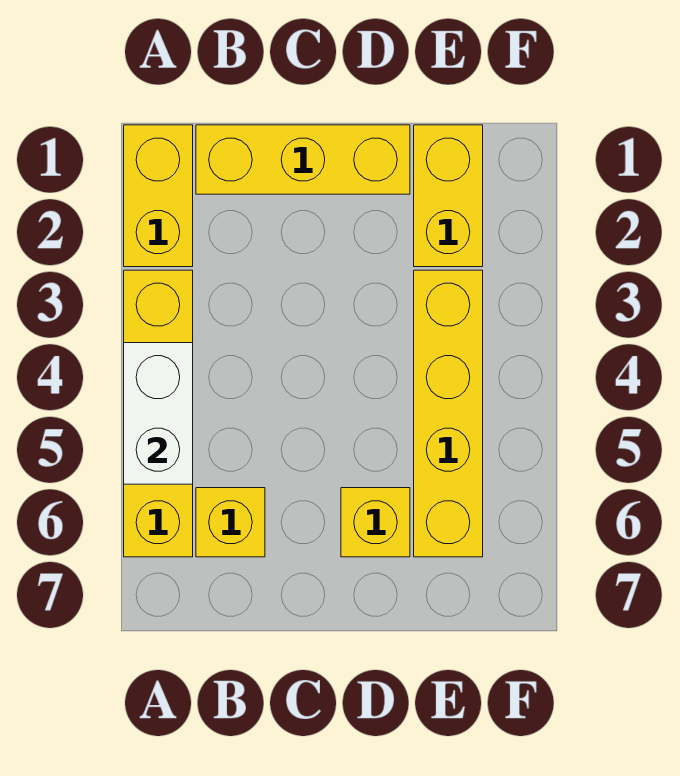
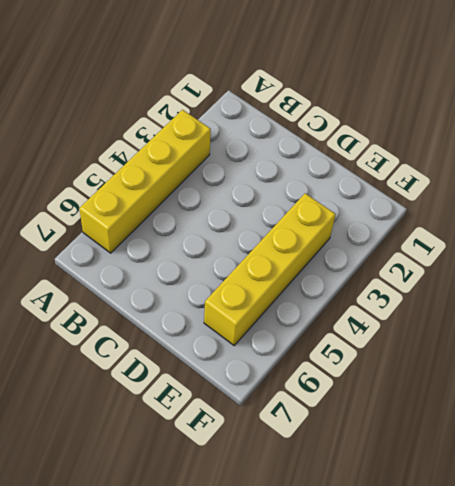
none -> yellow brick A1:A2 level 1
none -> yellow brick B1:D1 level 1

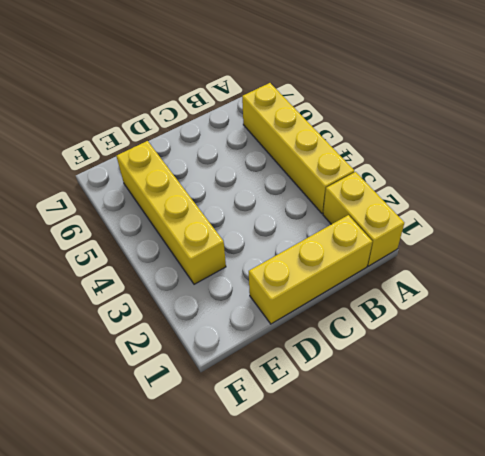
none -> yellow brick B6 level 1
none -> yellow brick D6 level 1

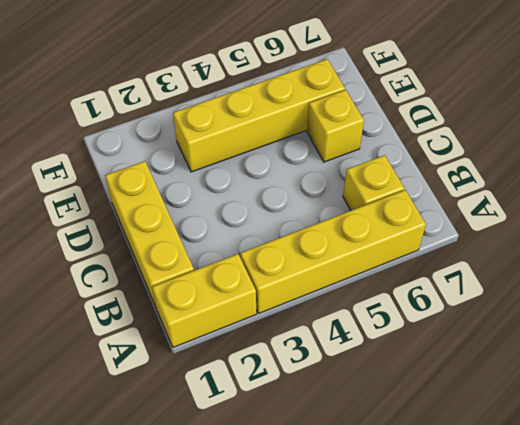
none -> yellow brick E1:E2 level 1
none -> white brick A4:A5 level 2

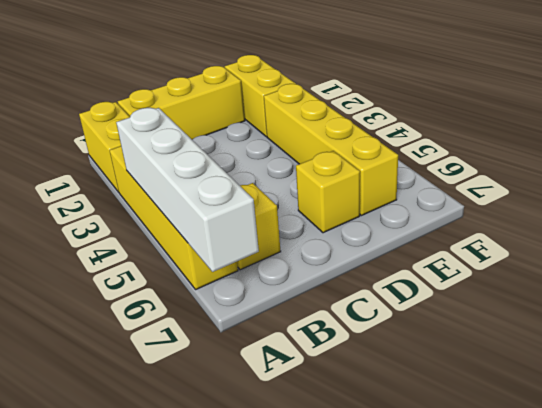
white brick A4:A7 level 2 -> white brick A4:A5 level 2

